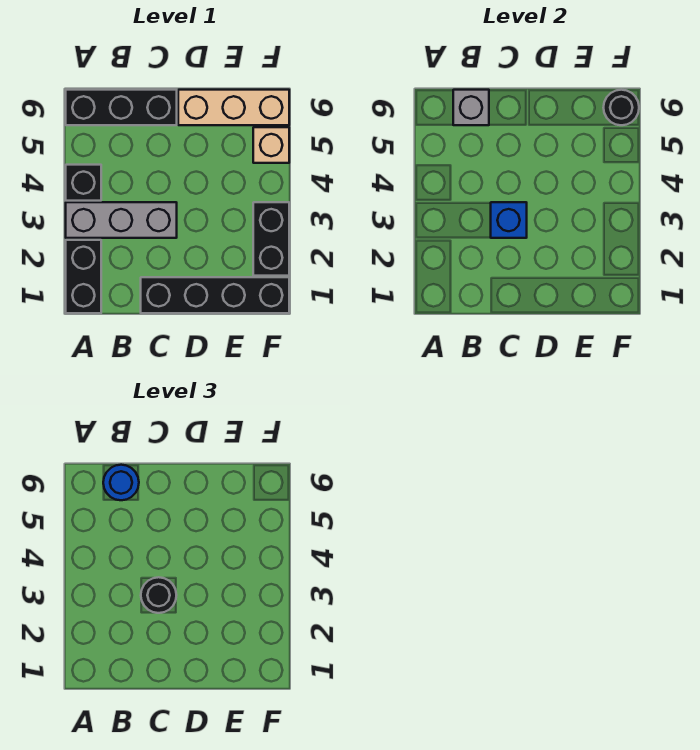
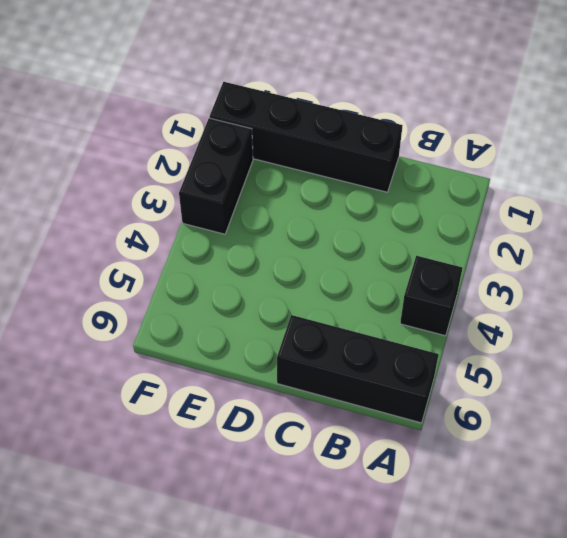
none -> black brick A1:A2 level 1
none -> grey brick A3:C3 level 1
none -> tan brick D6:F6 level 1

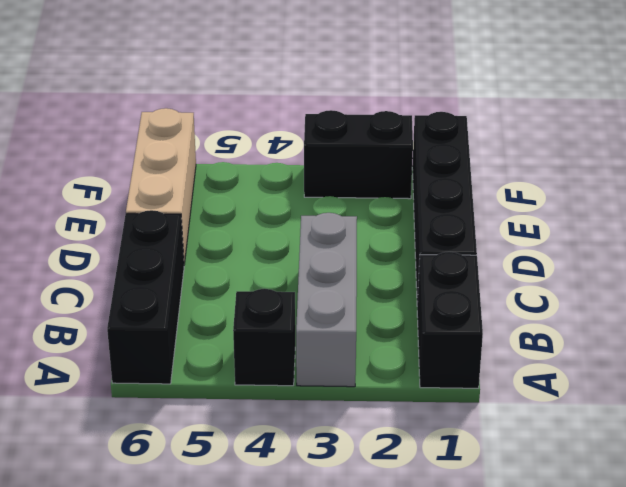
black brick A1:B1 level 1 -> black brick A1:A2 level 1
none -> tan brick F5 level 1
none -> grey brick B6 level 2
none -> blue brick C3 level 2

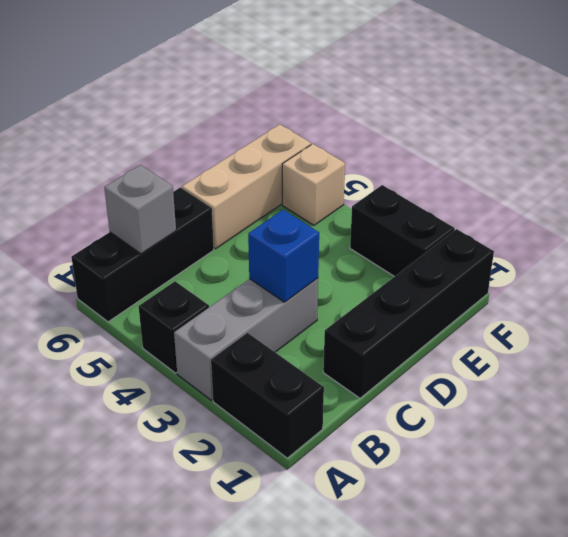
none -> black round brick F6 level 2
none -> blue round brick B6 level 3
none -> black round brick C3 level 3

